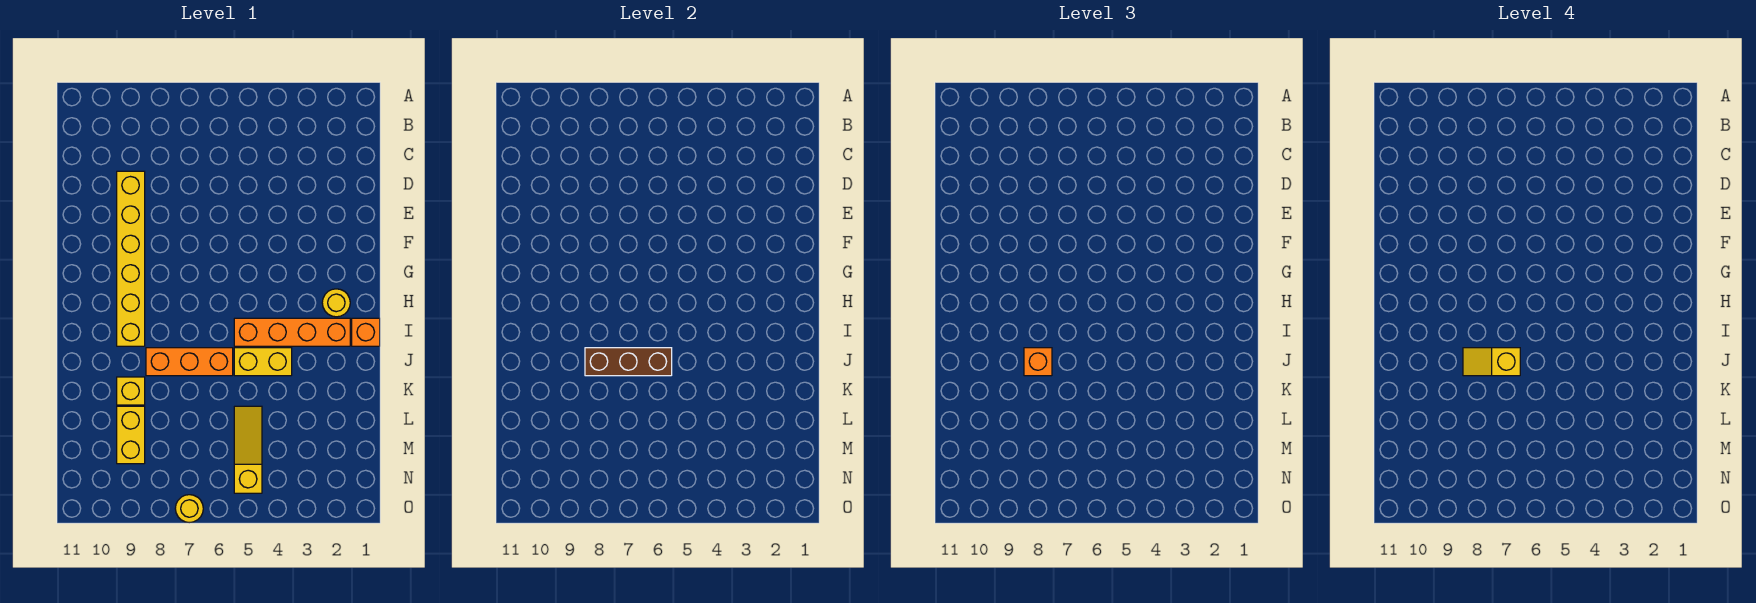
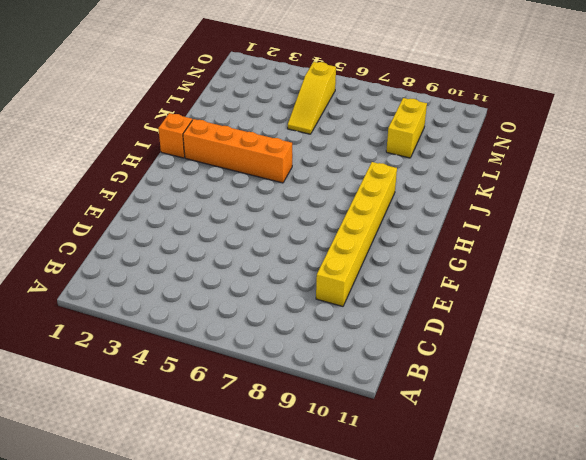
none -> yellow round brick H2 level 1
none -> yellow brick J4:J5 level 1
none -> orange brick J6:J8 level 1

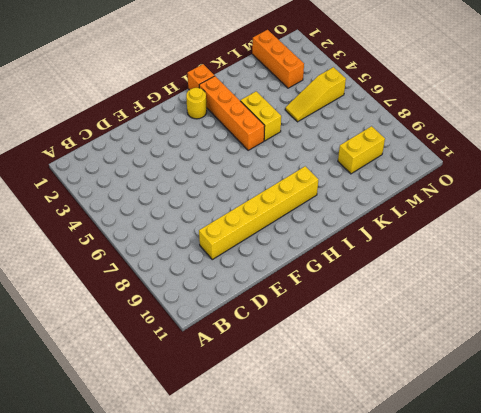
orange brick M1:M3 level 1 -> orange brick J6:J8 level 1
none -> yellow brick K9 level 1
none -> yellow round brick O7 level 1
none -> brown brick J6:J8 level 2

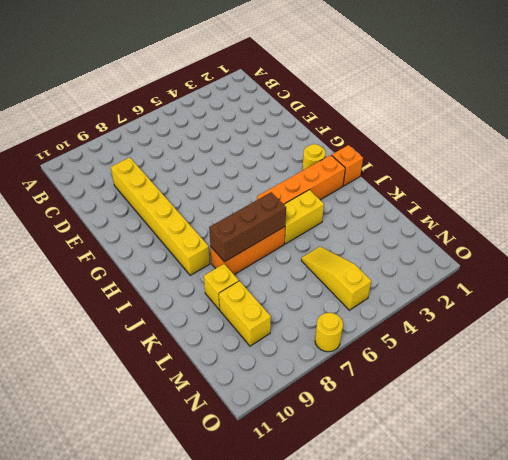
none -> orange brick J8 level 3
none -> yellow slope J7:J8 level 4 top 7

